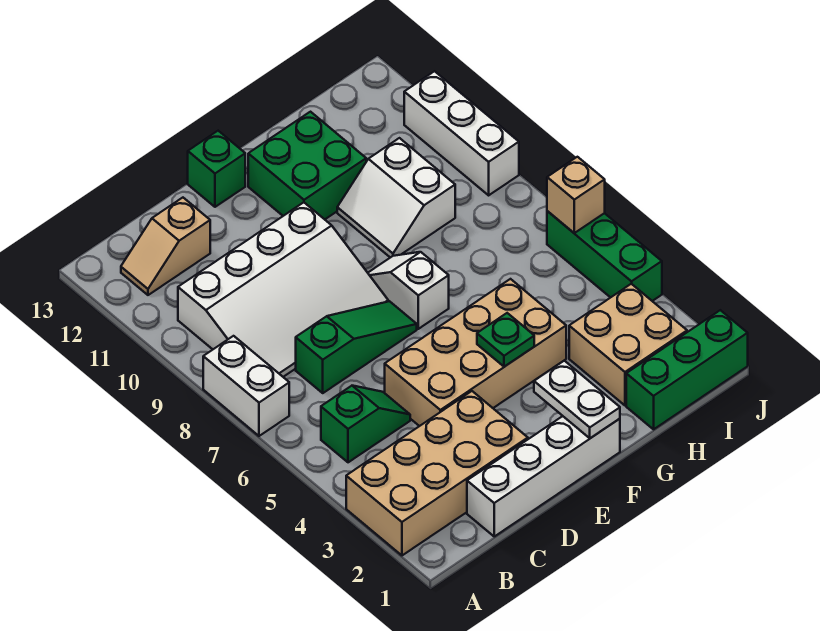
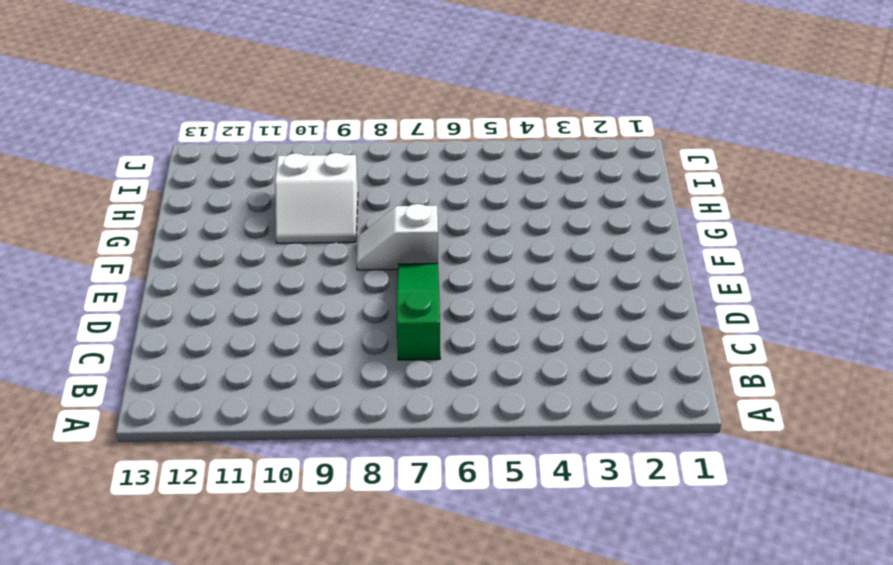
none -> tan brick A2:D3 level 1
none -> white brick A7:A8 level 1
none -> green slope B5:C5 level 1 top B

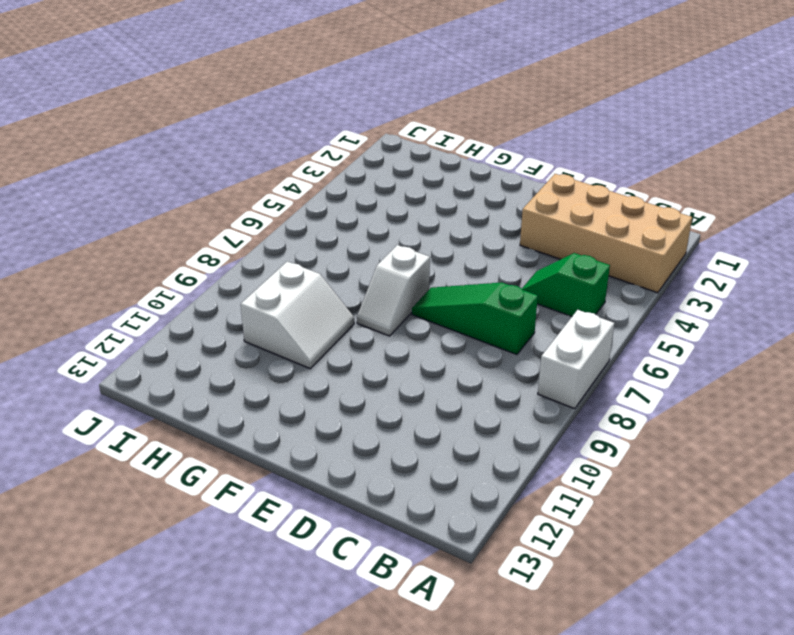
none -> white slope B8:E10 level 1 top 10
none -> tan slope B12:C12 level 1 top C
none -> white brick C1:F1 level 1

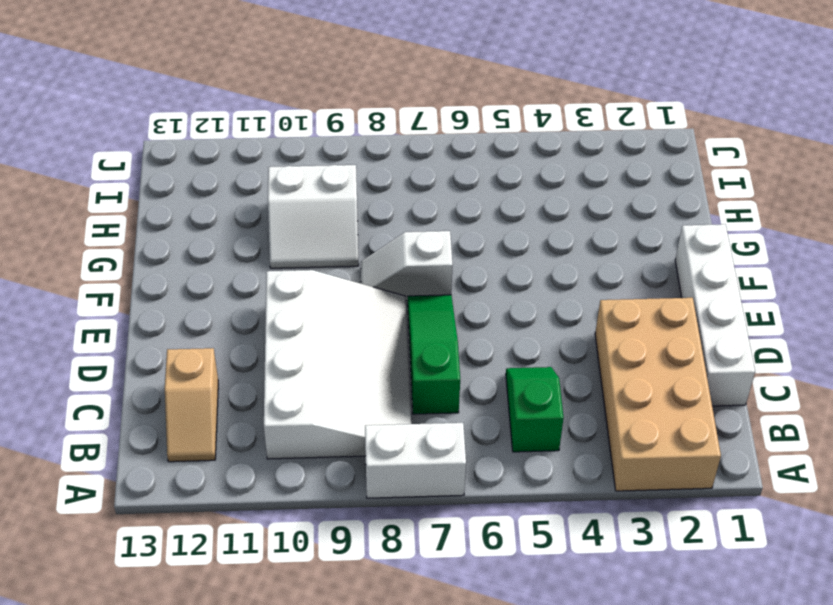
none -> tan brick D4:G5 level 1
none -> green brick E13 level 1
none -> green brick F11:G12 level 1

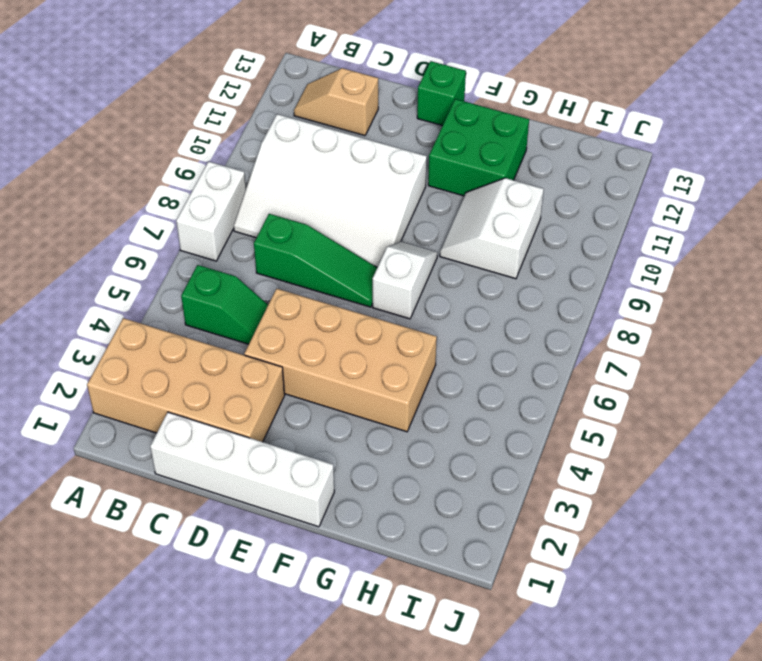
none -> green brick H1:J1 level 1
none -> tan brick H2:I3 level 1
none -> green brick J4:J6 level 1

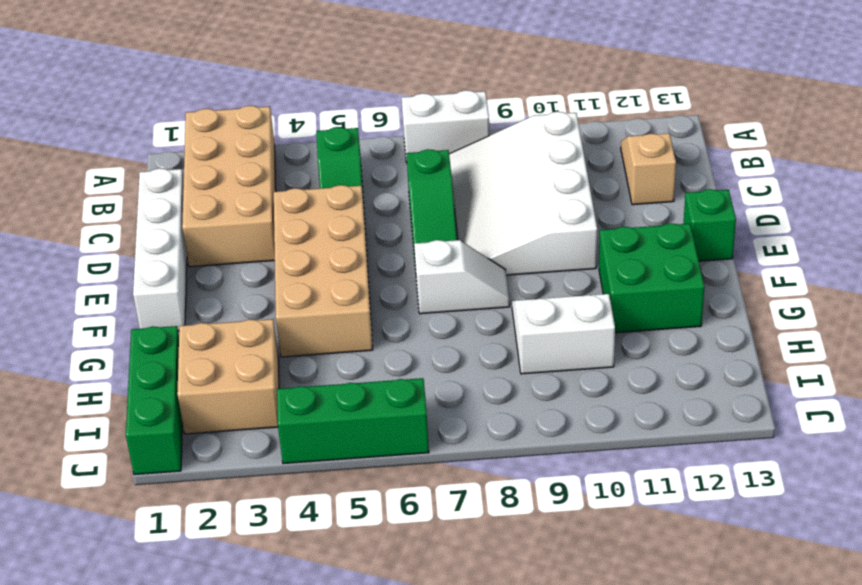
none -> white brick J9:J11 level 1
none -> white plate F1:F2 level 2
none -> green plate F4 level 2

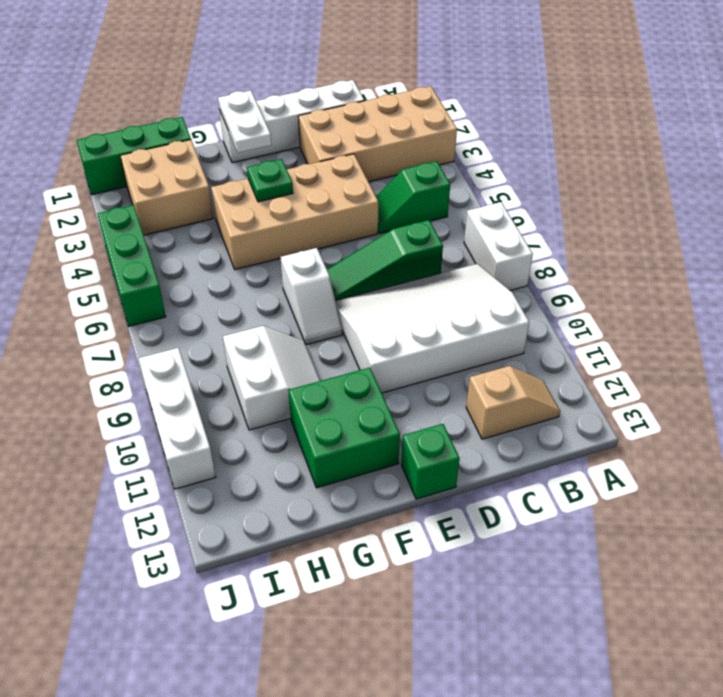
none -> tan brick J6 level 2

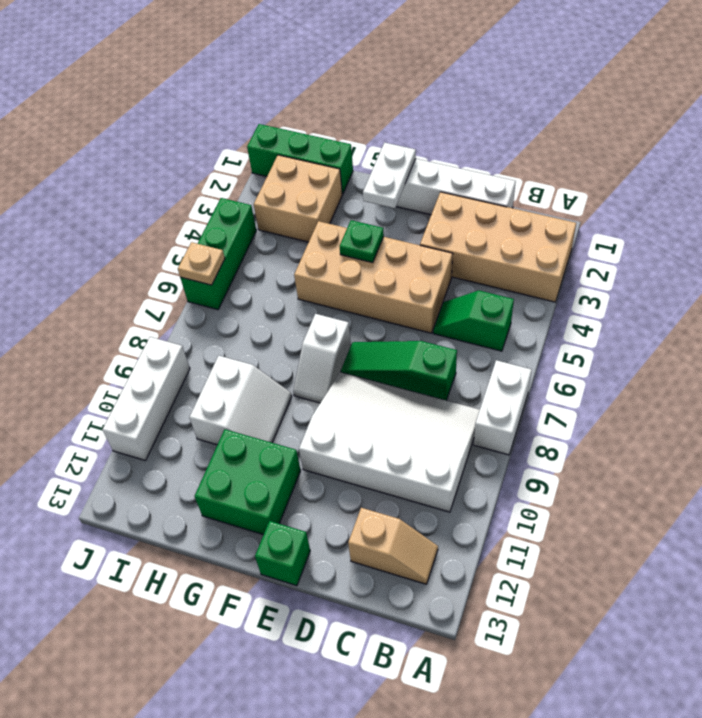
tan plate J6 level 2 -> tan brick J6 level 2

